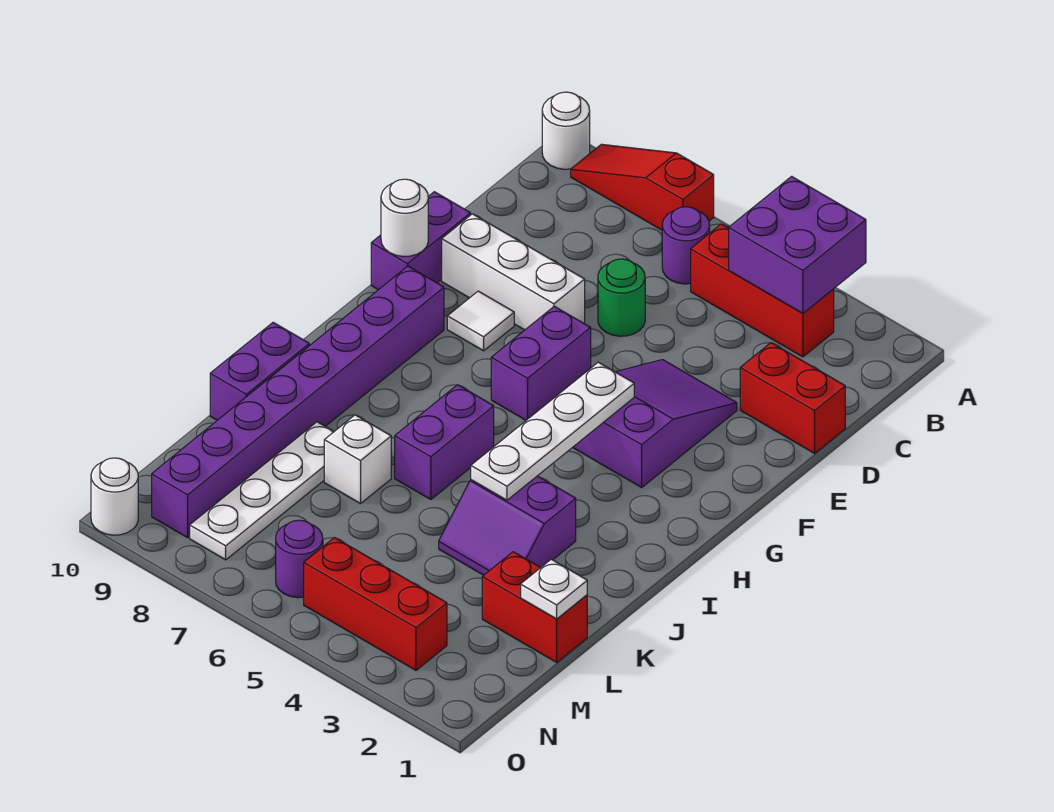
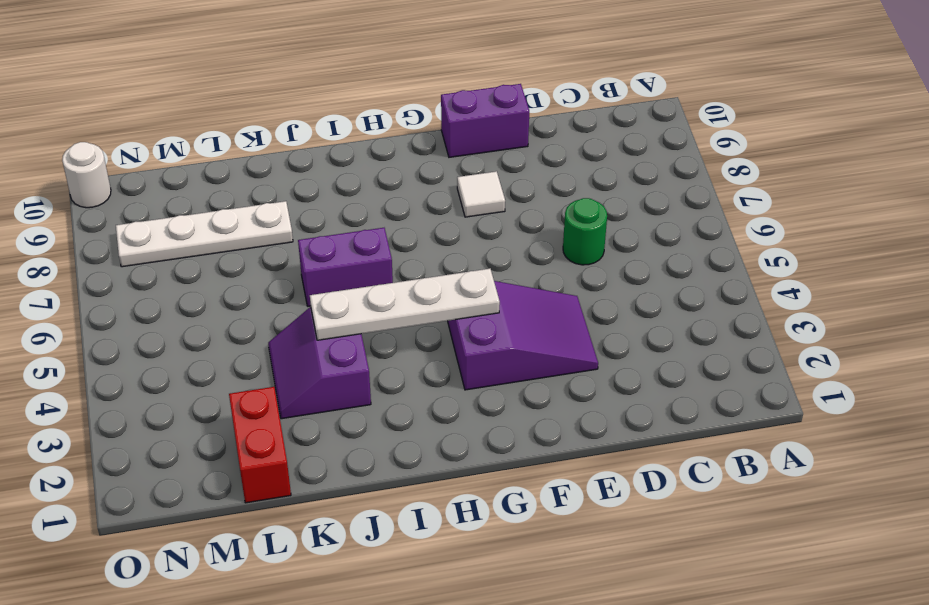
none -> red slope A7:A9 level 1 top 7
none -> white round brick A10 level 1
none -> red brick B3:B5 level 1

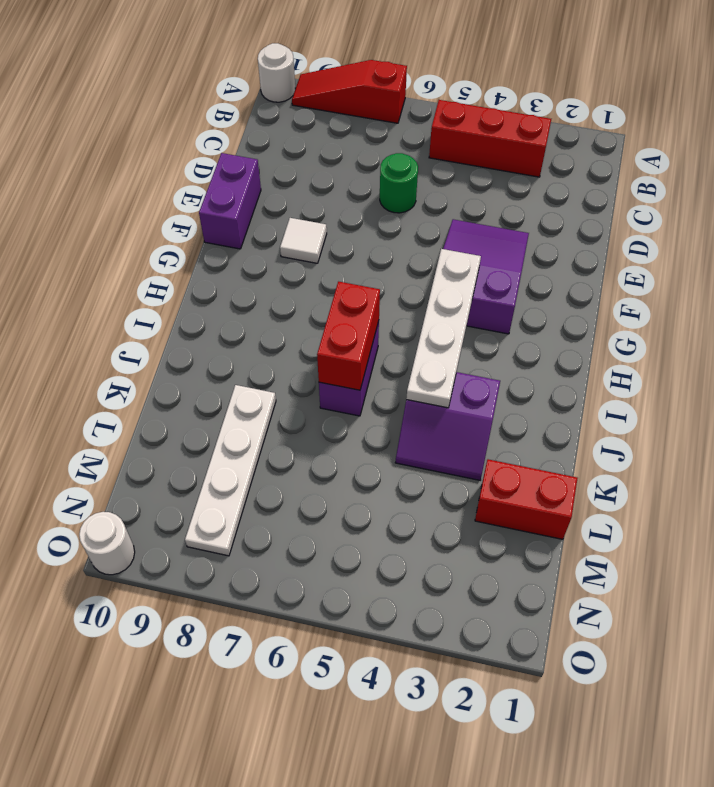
red brick I6:J6 level 2 -> red brick D1:D2 level 1
none -> purple round brick B6 level 1
none -> white brick E7:E9 level 1
none -> purple brick F6:G6 level 1

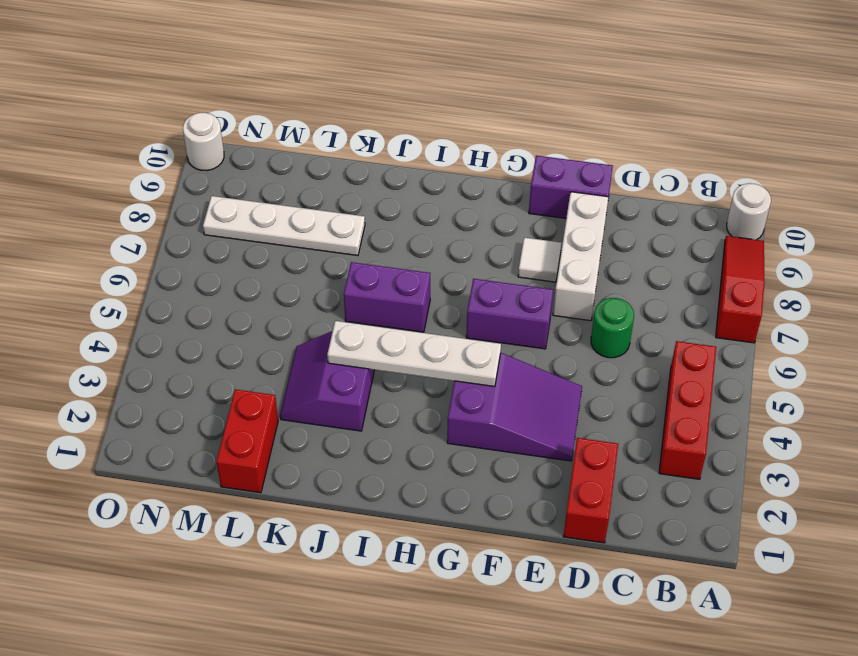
none -> purple round brick B6 level 1
none -> purple brick G9:N9 level 1
none -> purple brick J10:K10 level 1

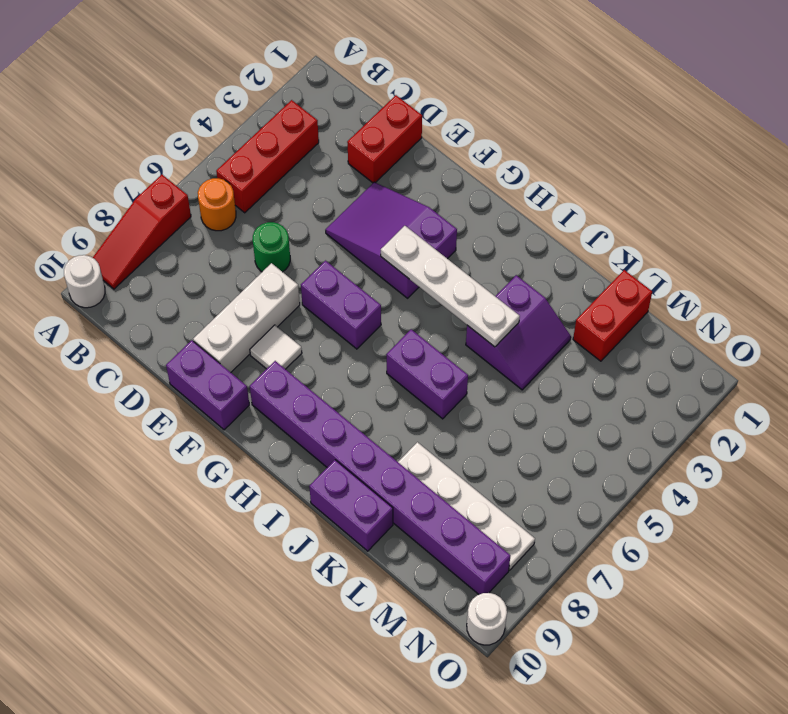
orange round brick B6 level 1 -> purple round brick B6 level 1
none -> white brick K7 level 1
none -> red brick N3:N5 level 1
none -> purple round brick N6 level 1

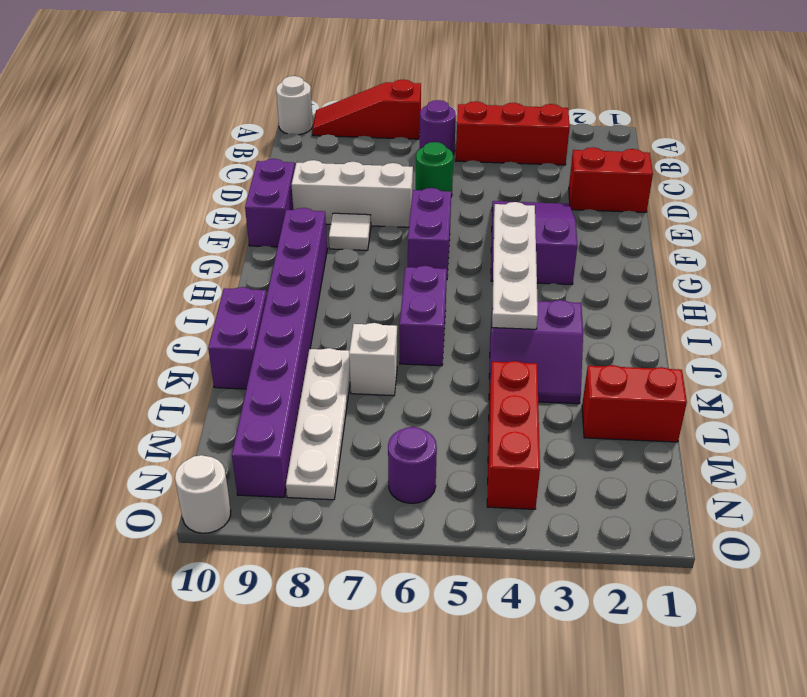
red brick L4:N4 level 1 -> red brick N3:N5 level 1
none -> purple brick A3:B4 level 2
none -> white round brick F10 level 2
none -> white plate L1 level 2

